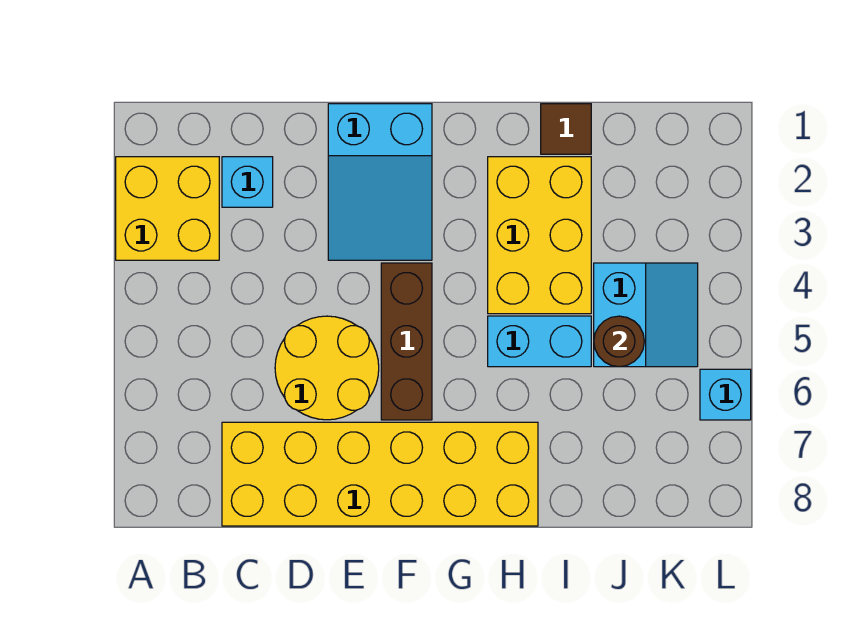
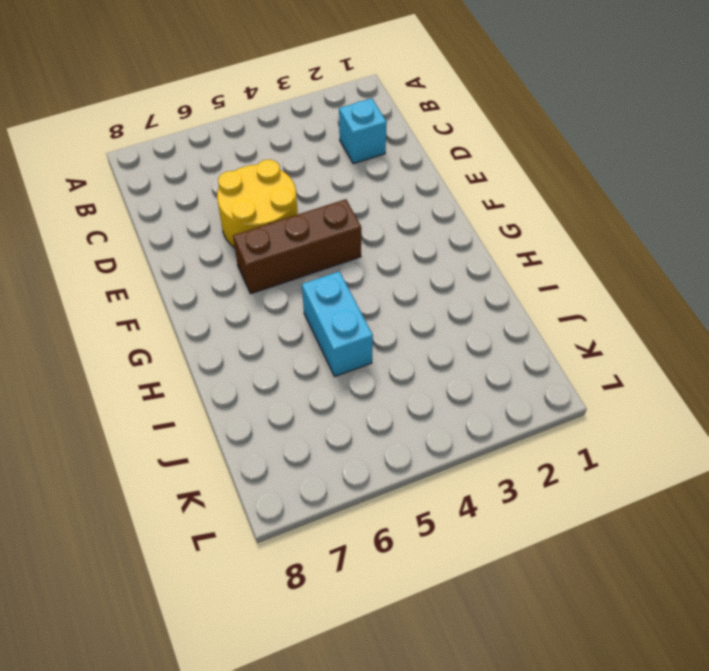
none -> yellow brick A2:B3 level 1
none -> yellow brick C7:H8 level 1
none -> cyan slope E1:F3 level 1 top 1

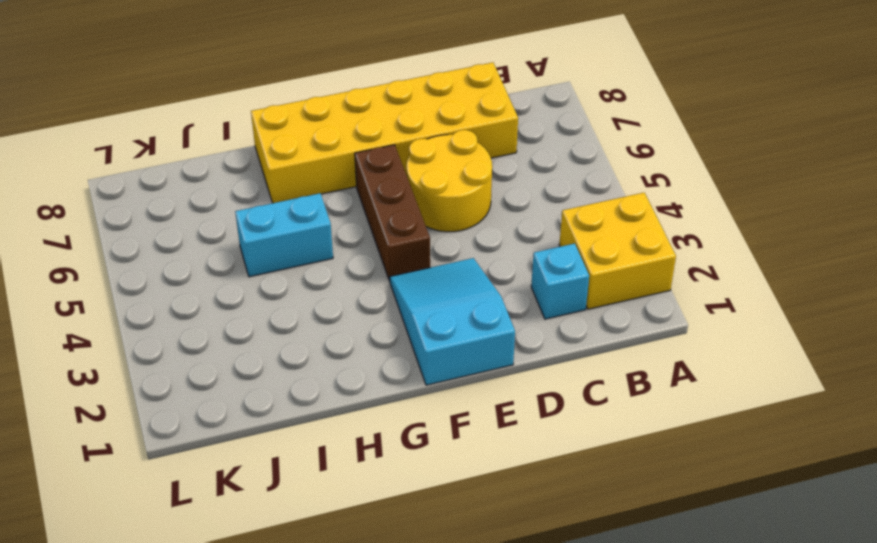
none -> yellow brick H2:I4 level 1
none -> brown tile I1 level 1
none -> cyan slope J4:K5 level 1 top J

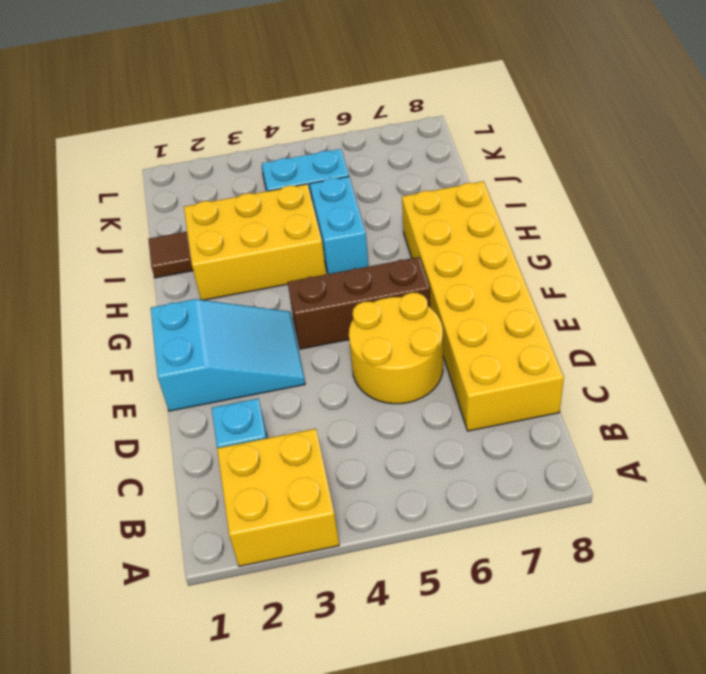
none -> cyan brick L6 level 1
none -> brown round brick J5 level 2

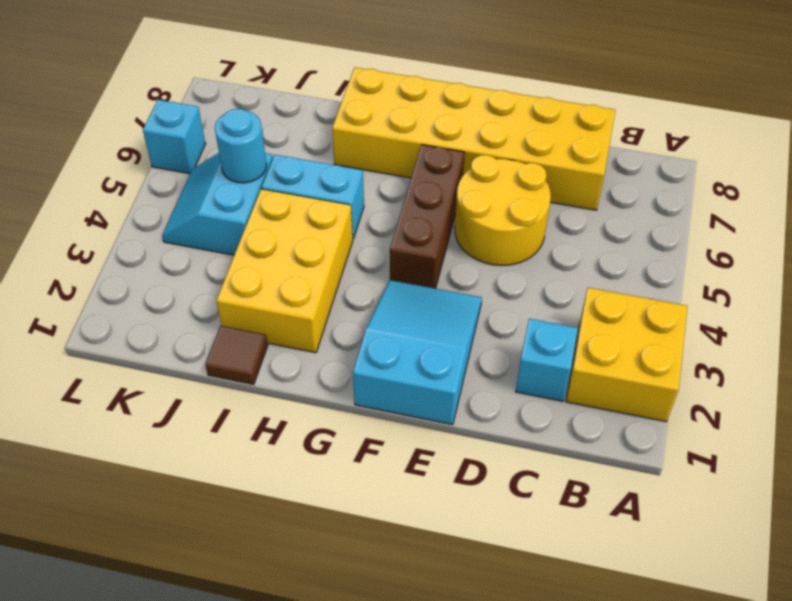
cyan round brick J5 level 2 -> brown round brick J5 level 2

